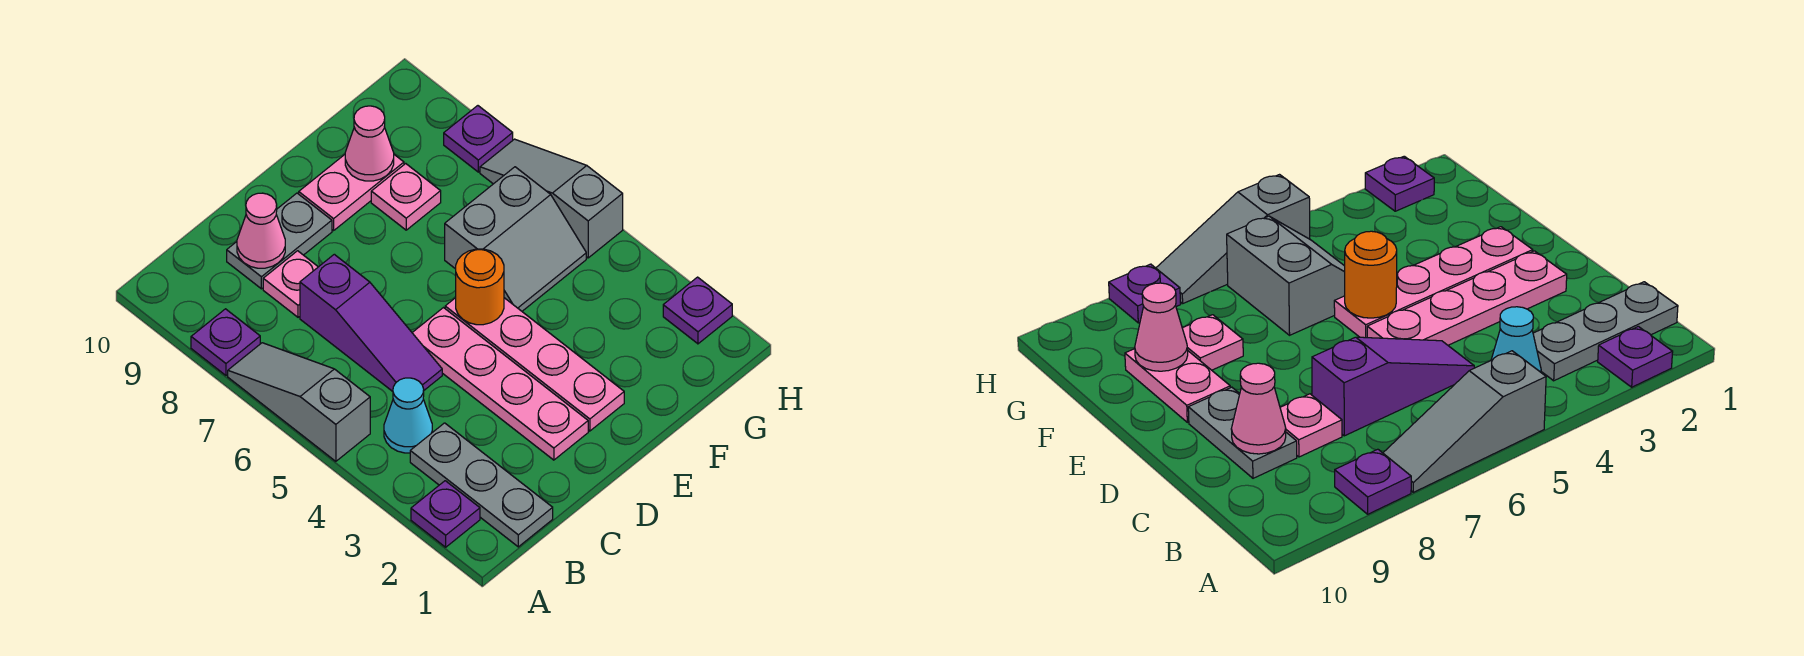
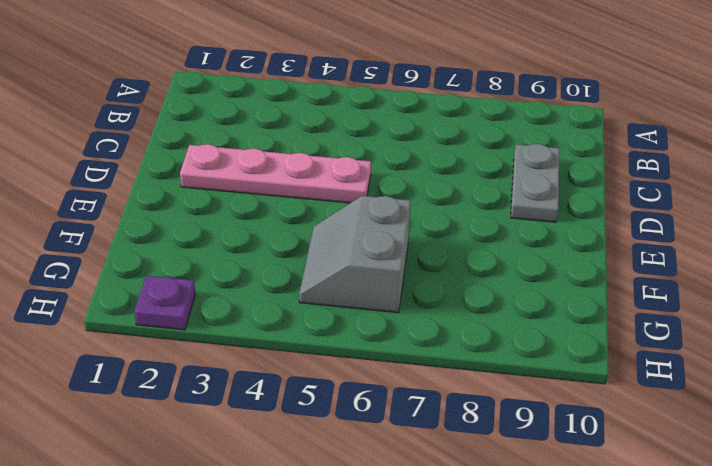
none -> purple plate A2 level 1
none -> grey slope A5:A7 level 1 top 5
none -> purple plate A8 level 1

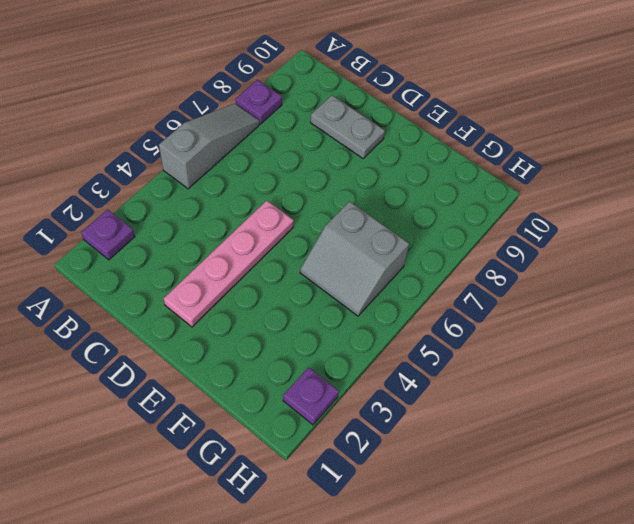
none -> grey plate B1:B3 level 1
none -> cyan cone B4 level 1
none -> purple slope C5:C7 level 1 top 7

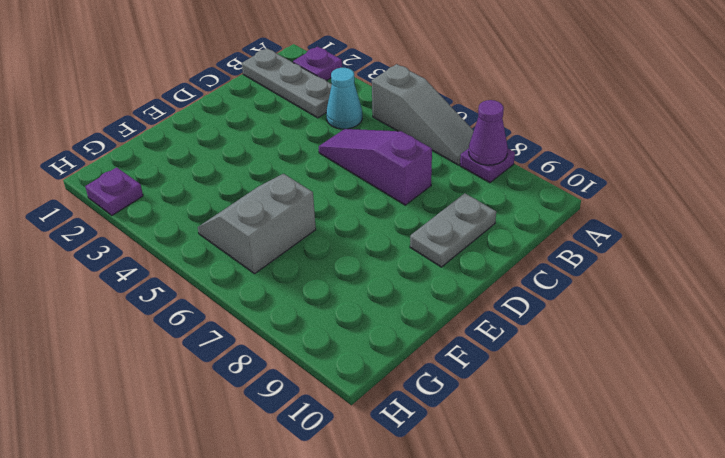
purple cone A8 level 2 -> none
none -> pink plate C8 level 1
none -> pink plate D2:D5 level 1
none -> pink plate E2:E5 level 1

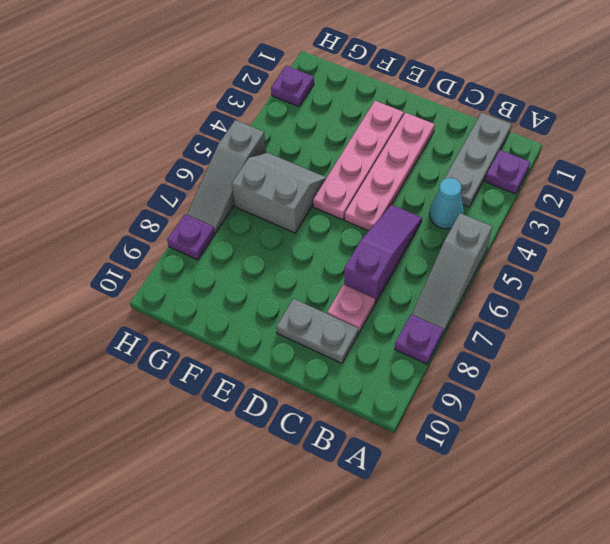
none -> pink plate E9:F9 level 1
none -> pink plate F8 level 1
none -> pink cone C9 level 2

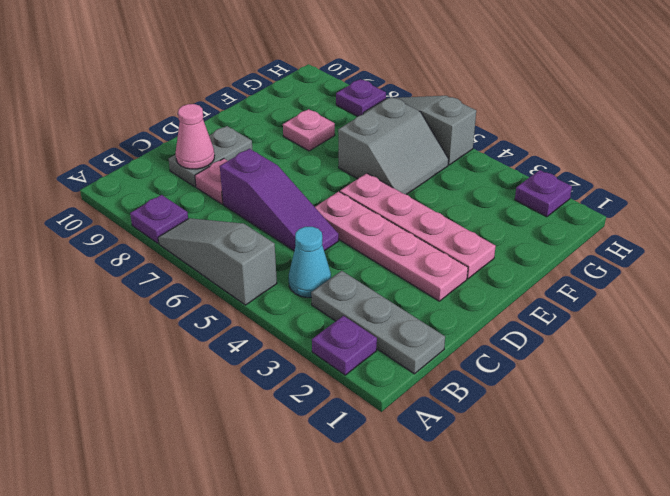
none -> pink plate E9:F9 level 1
none -> orange round brick E5 level 2
none -> pink cone F9 level 2

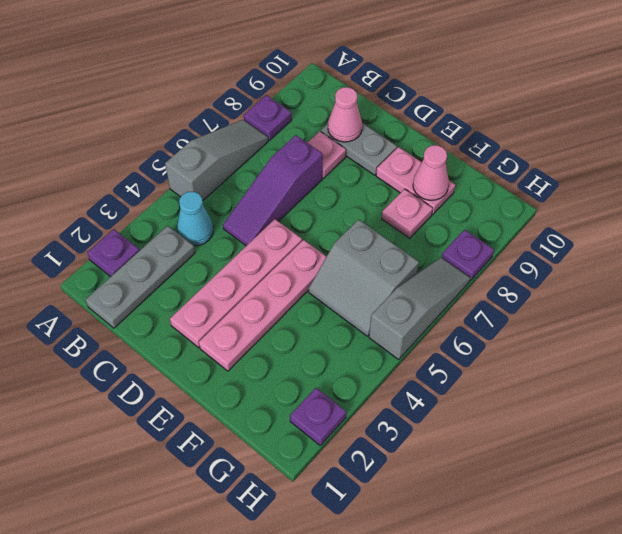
none -> orange round brick E5 level 2

